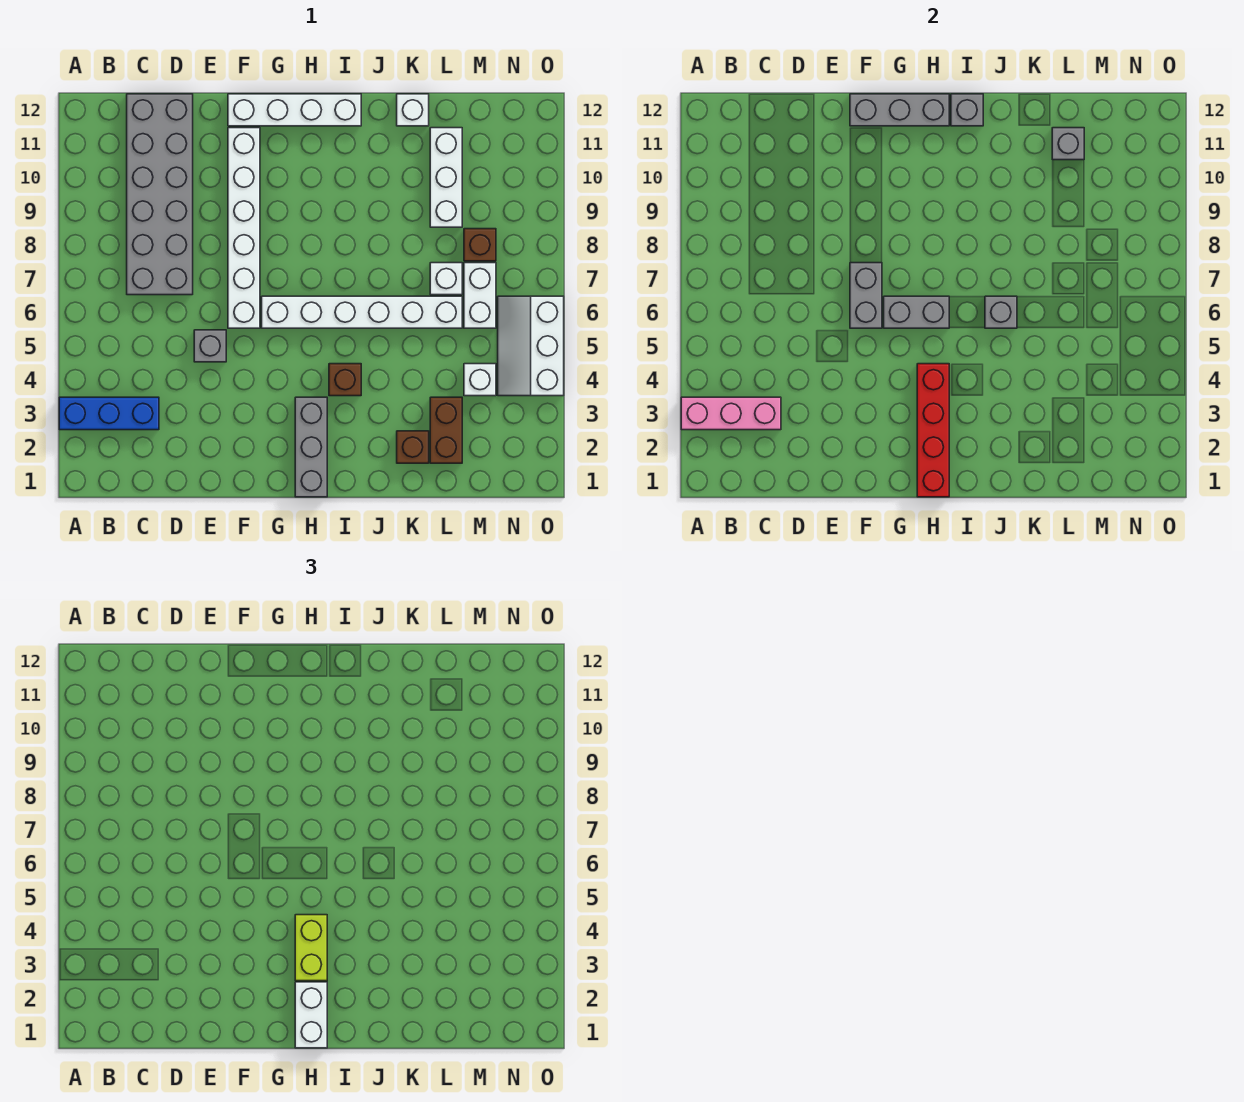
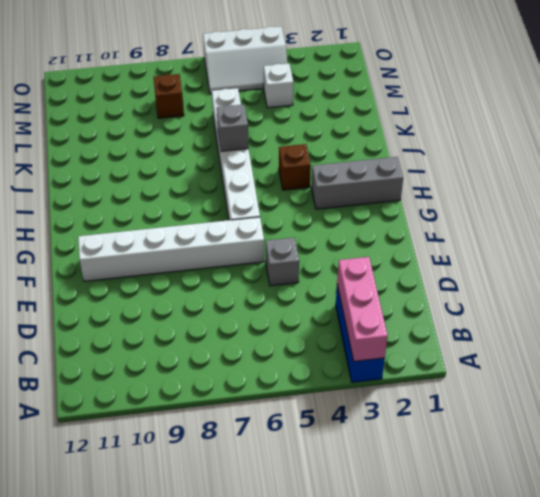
none -> grey brick C7:D12 level 1
none -> white brick F12:I12 level 1
none -> brown brick K2 level 1

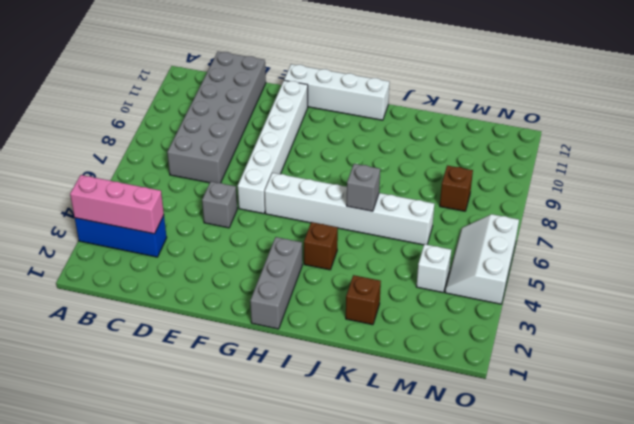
none -> white brick K12 level 1
none -> brown brick L2:L3 level 1
none -> white brick L7 level 1

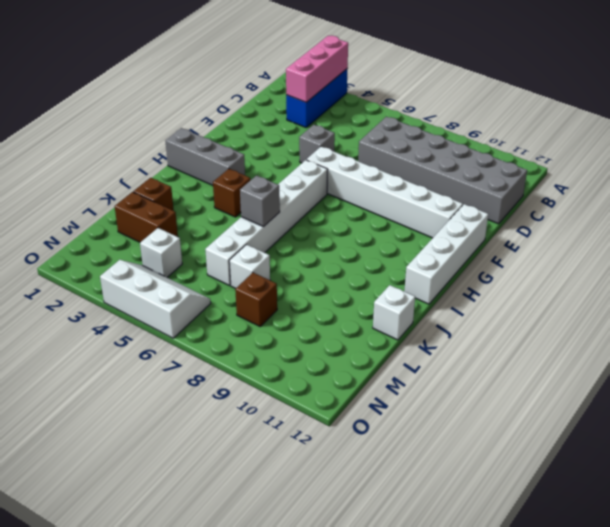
none -> white brick L9:L11 level 1
none -> white brick M6:M7 level 1
none -> grey brick F6:F7 level 2

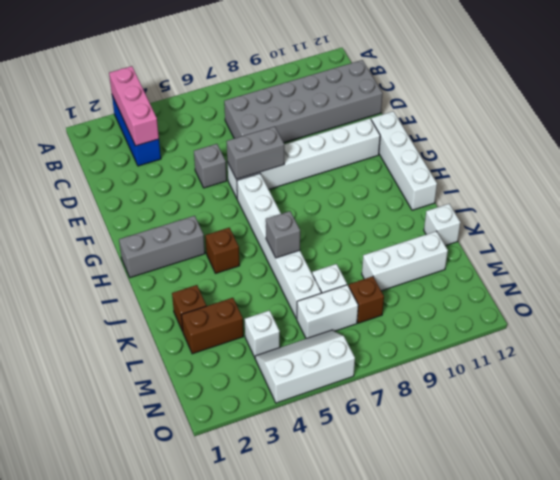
none -> grey brick F12:H12 level 2
none -> grey brick G6:H6 level 2
none -> red brick H1:H4 level 2

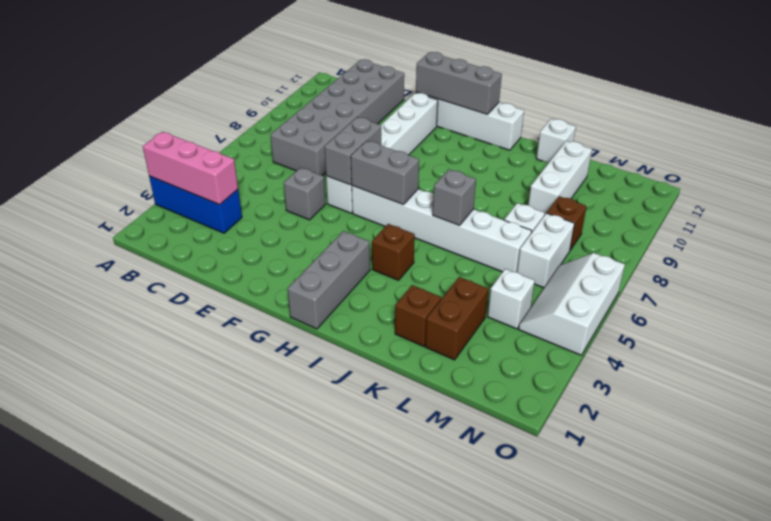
none -> red brick H1:H4 level 2
none -> grey brick I12 level 2
none -> grey brick L11 level 2

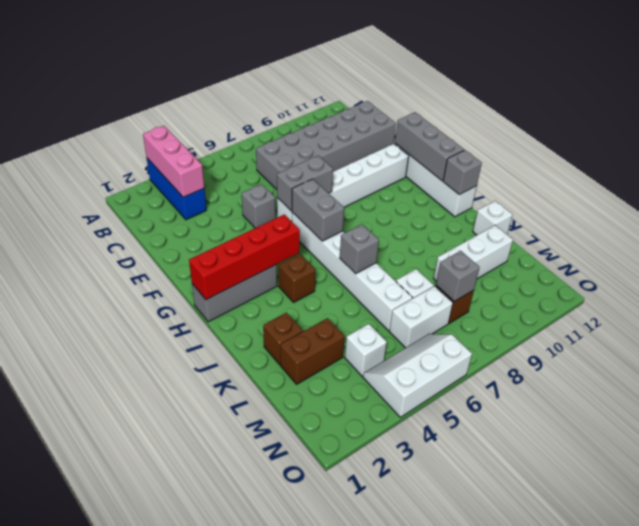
grey brick M8 level 2 -> grey brick L11 level 2
none -> white brick H1:H2 level 3
none -> lime brick H3:H4 level 3

